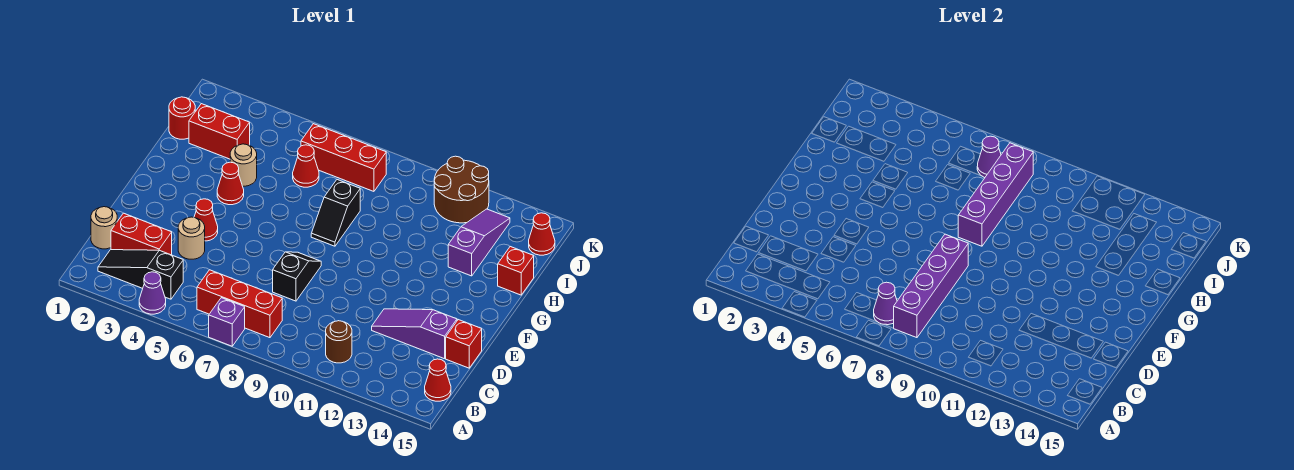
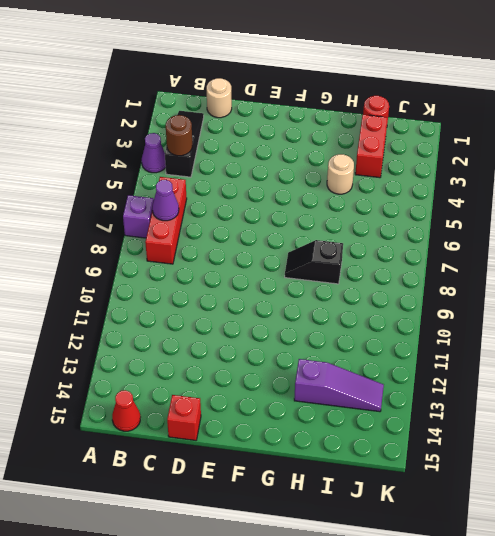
brown round brick B4 level 2 -> brown round brick B11 level 1
none -> red brick C2:C3 level 1
none -> tan round brick D4 level 1
none -> black slope D8:E8 level 1 top D

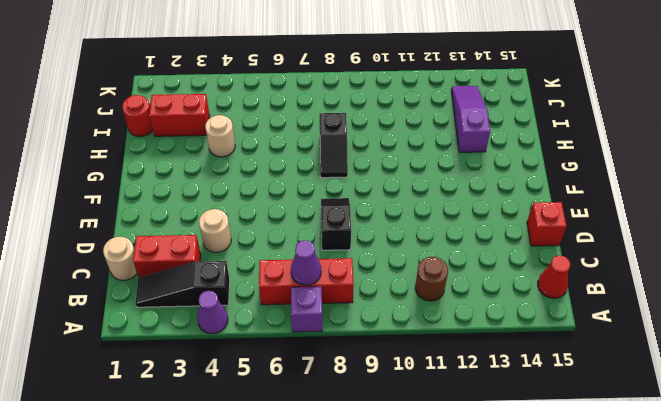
none -> purple slope D12:D14 level 1 top 14
none -> red cone E4 level 1
none -> red cone G4 level 1

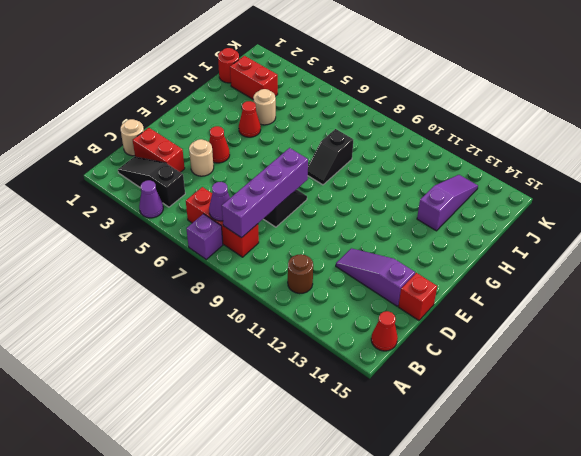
none -> red brick H15 level 1
none -> red cone I6 level 1
none -> red brick J6:J8 level 1

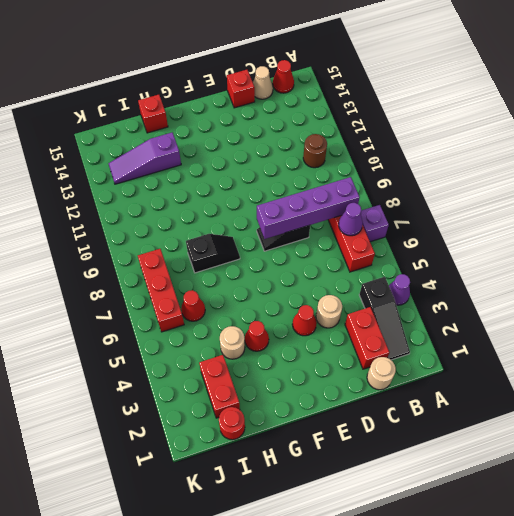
tan cone C15 level 1 -> none
none -> purple slope D12:D14 level 1 top 14
none -> brown round brick J11:K12 level 1
none -> red cone J15 level 1

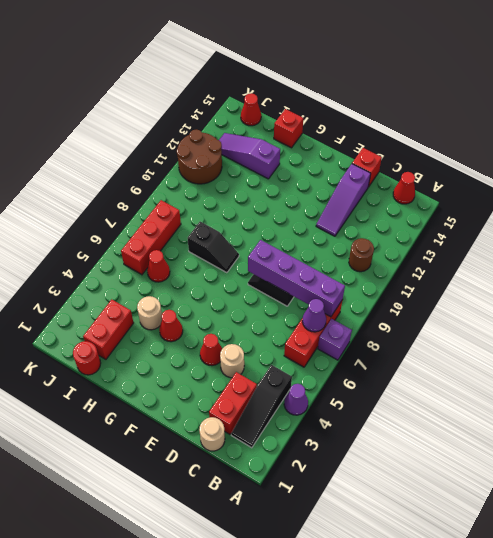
none -> purple brick G8:J8 level 2
none -> purple cone J7 level 2

